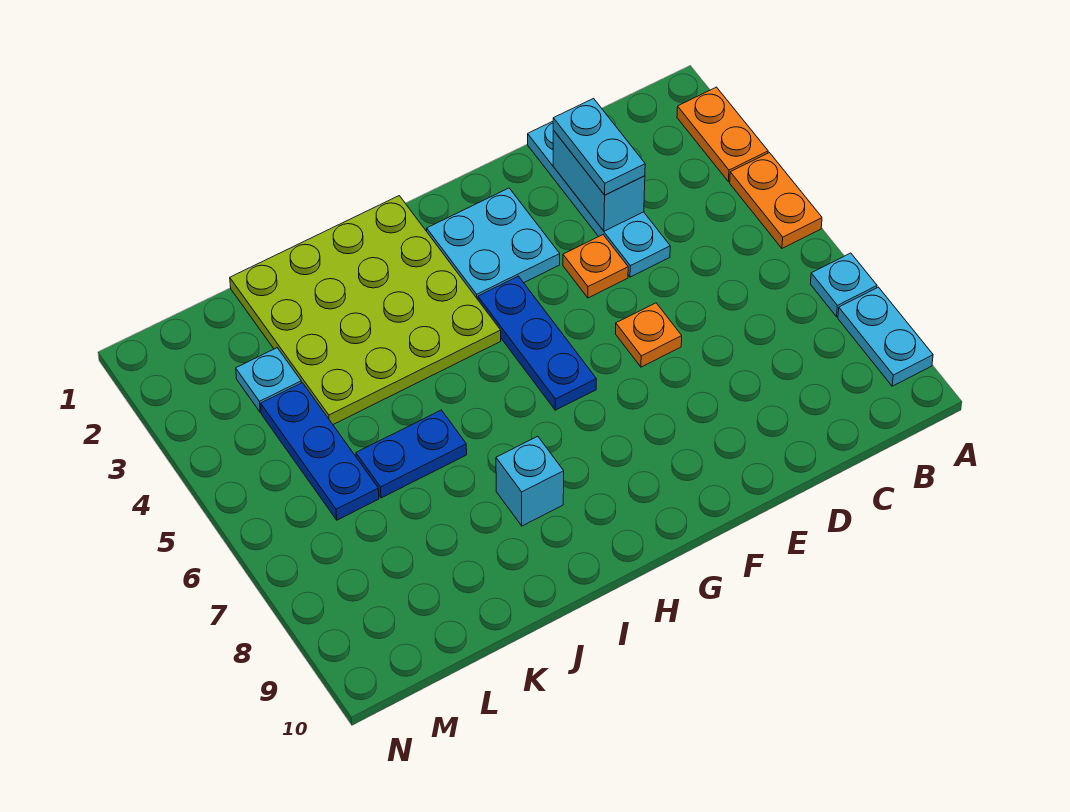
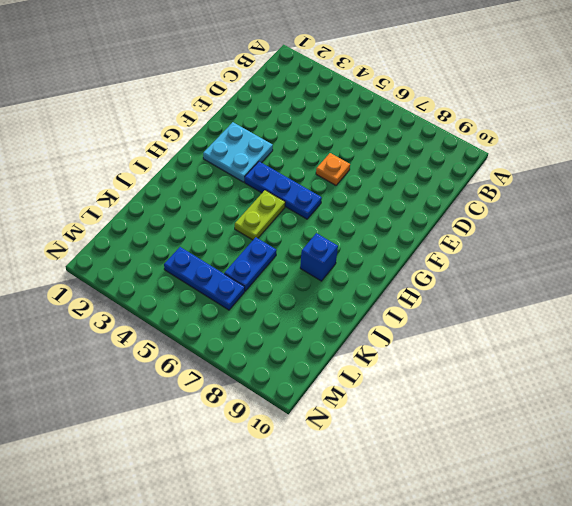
lime plate H5:I5 level 1 -> none
blue brick I8 level 1 -> cyan brick I8 level 1
none -> orange plate A2:A3 level 1
none -> orange plate A4:A5 level 1
none -> cyan plate A7 level 1

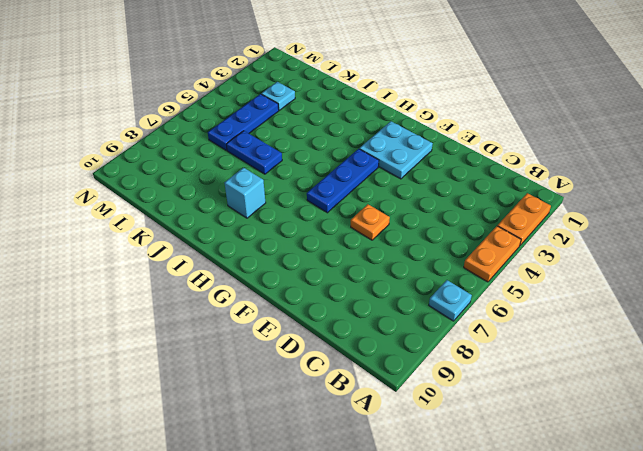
none -> cyan plate A8:A9 level 1
none -> cyan plate D1:D4 level 1
none -> orange plate E4 level 1

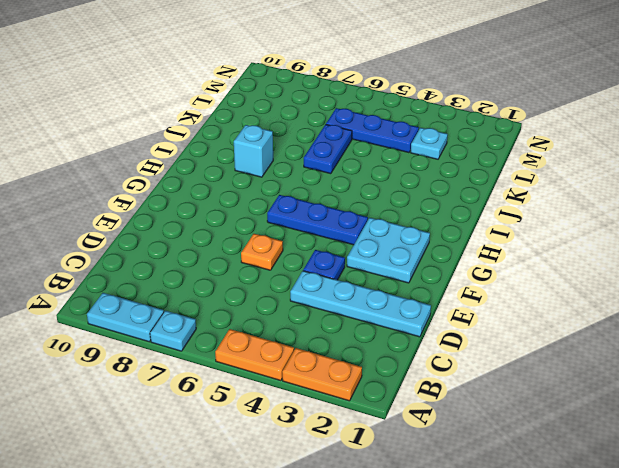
blue plate E4 level 1 -> orange plate E4 level 1
none -> lime plate H1:K4 level 1
none -> cyan brick D2:D3 level 2
none -> cyan plate D2:D3 level 3

